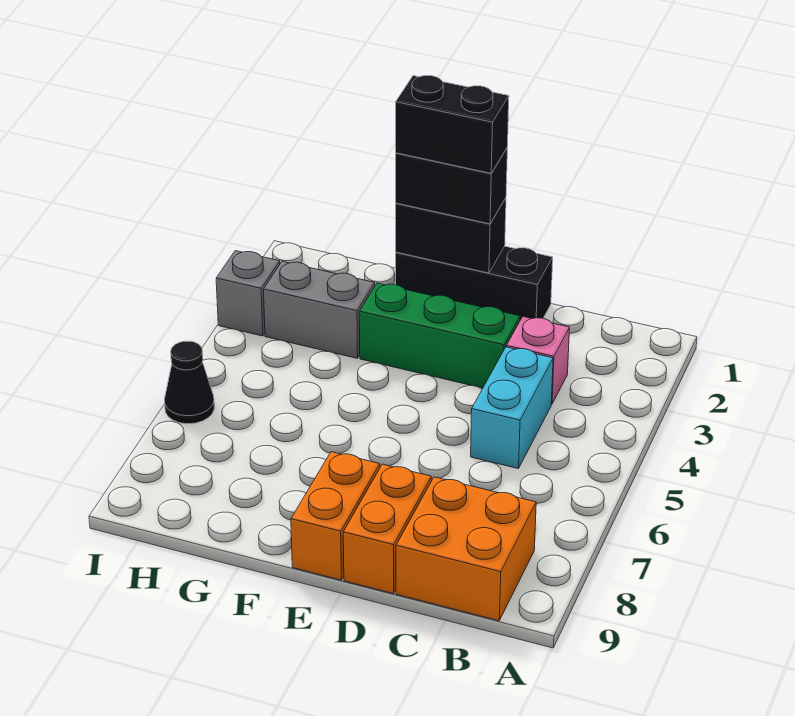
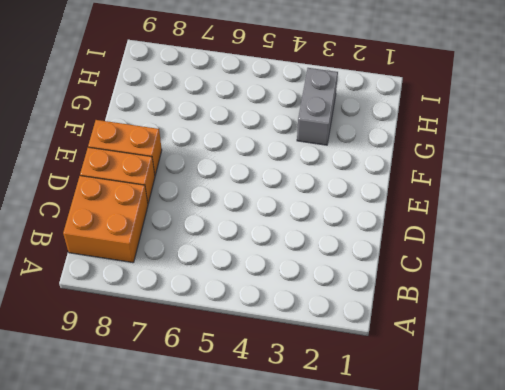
none -> pink brick C3 level 1
none -> cyan brick C4:C5 level 1
none -> black brick D1:F1 level 1

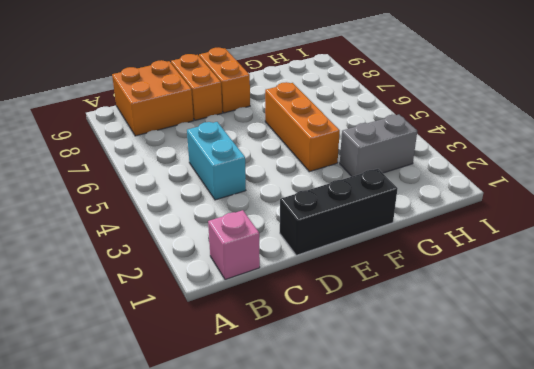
pink brick B1 level 1 -> pink brick C3 level 1
orange brick F4:F6 level 1 -> none
none -> green brick D3:F3 level 1
none -> grey brick I3 level 1
none -> black cone I6 level 1

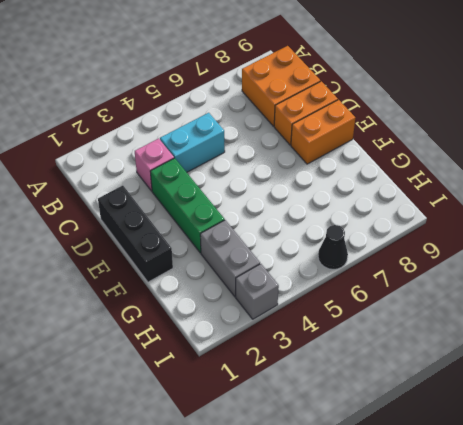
none -> black brick E1:F1 level 2
none -> black brick E1:F1 level 3
none -> black brick E1:F1 level 4

